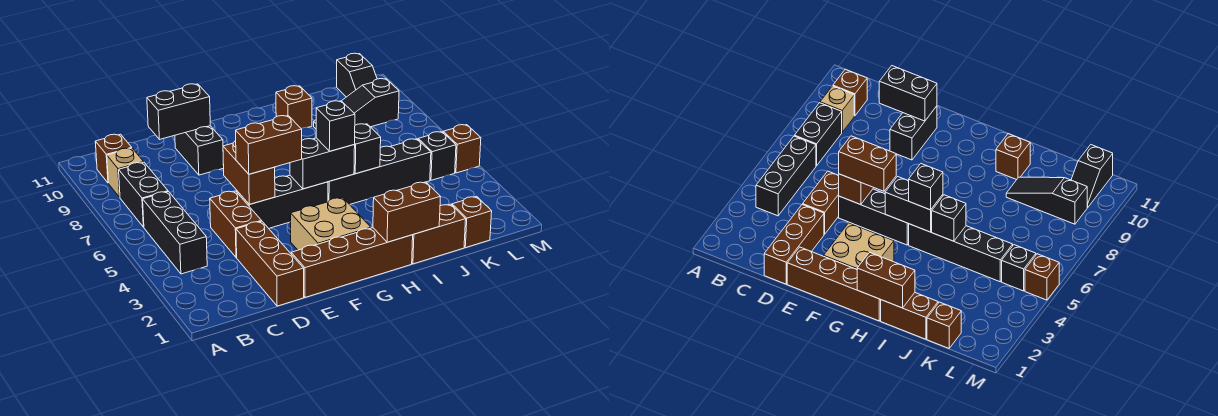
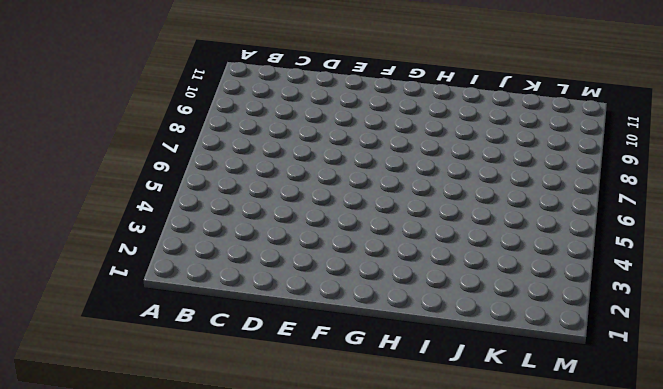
none -> black brick B4:B6 level 1
none -> black brick B7:B8 level 1
none -> tan brick B9 level 1

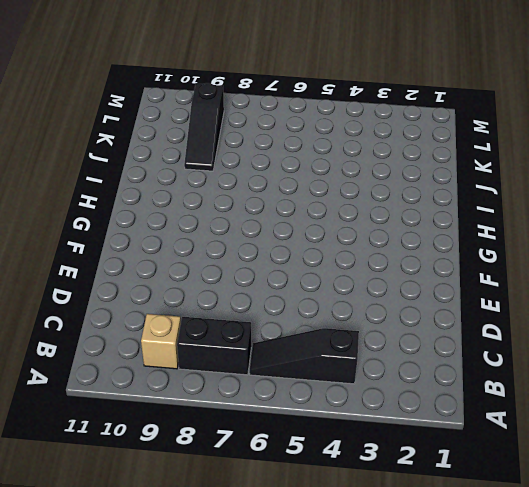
black slope B4:B6 level 1 top 4 -> black brick B4:B6 level 1
none -> brown brick B10 level 1
none -> brown brick D1:D3 level 1
none -> brown brick D4:D5 level 1

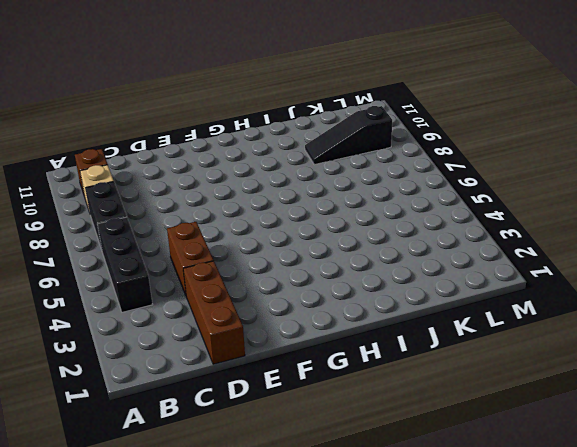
none -> brown brick E1:H1 level 1
none -> black brick E5:G5 level 1
none -> black brick E9:E10 level 1

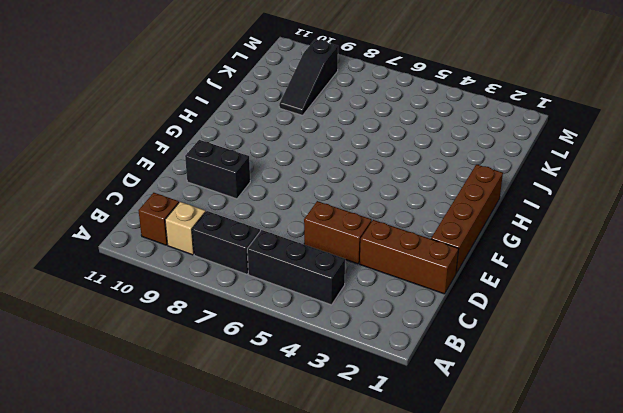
none -> black brick E5:G5 level 1
none -> tan brick F2:G3 level 1
none -> black brick H5:K5 level 1

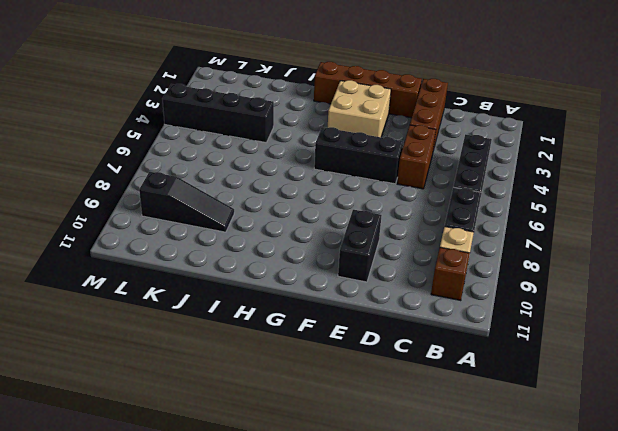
black brick J4:M4 level 1 -> black brick H5:K5 level 1
none -> brown brick I1:J1 level 1
none -> brown brick I10 level 1
none -> brown brick K1 level 1

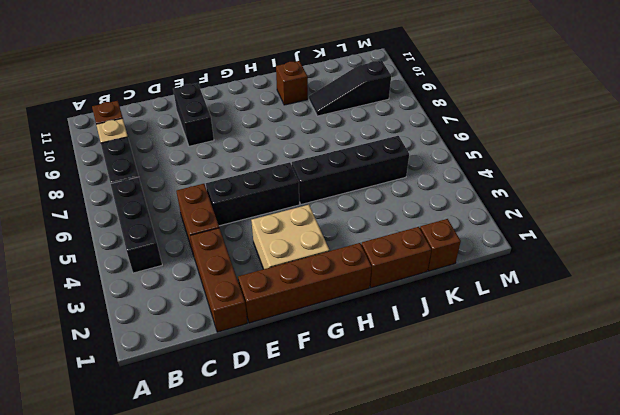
none -> black brick L5 level 1
none -> black slope L10:L11 level 1 top 11
none -> brown brick M5 level 1

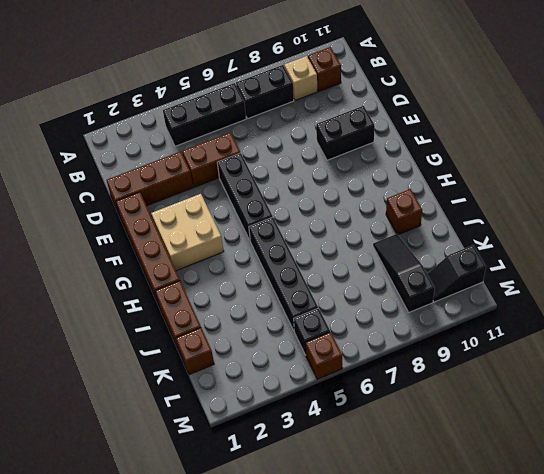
none -> black brick D10:E10 level 2
none -> brown brick E5:E6 level 2
none -> black brick G5:H5 level 2

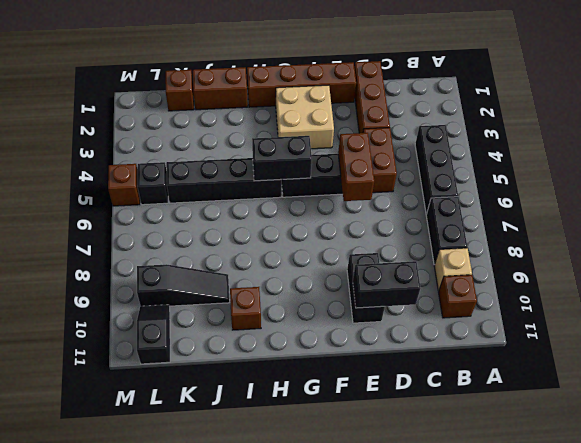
none -> brown brick H1:I1 level 2
none -> black brick I5 level 2
none -> brown brick E5:F5 level 3

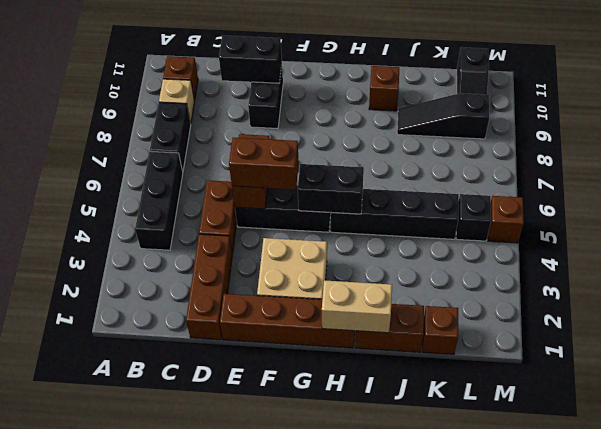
tan brick H1:I1 level 2 -> brown brick H1:I1 level 2
none -> black brick I5 level 2
none -> black brick H5 level 3

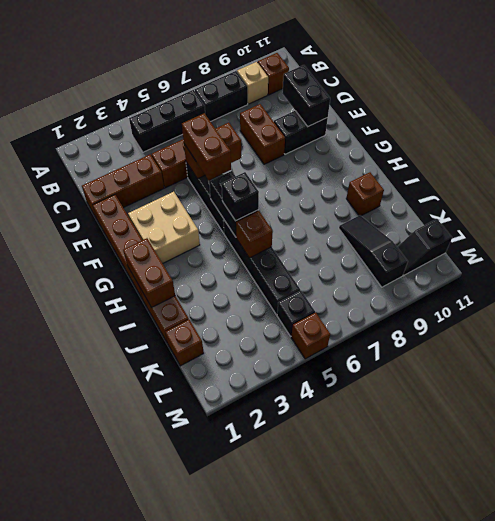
brown brick D8:E8 level 1 -> none
brown brick I5 level 2 -> black brick I5 level 2

